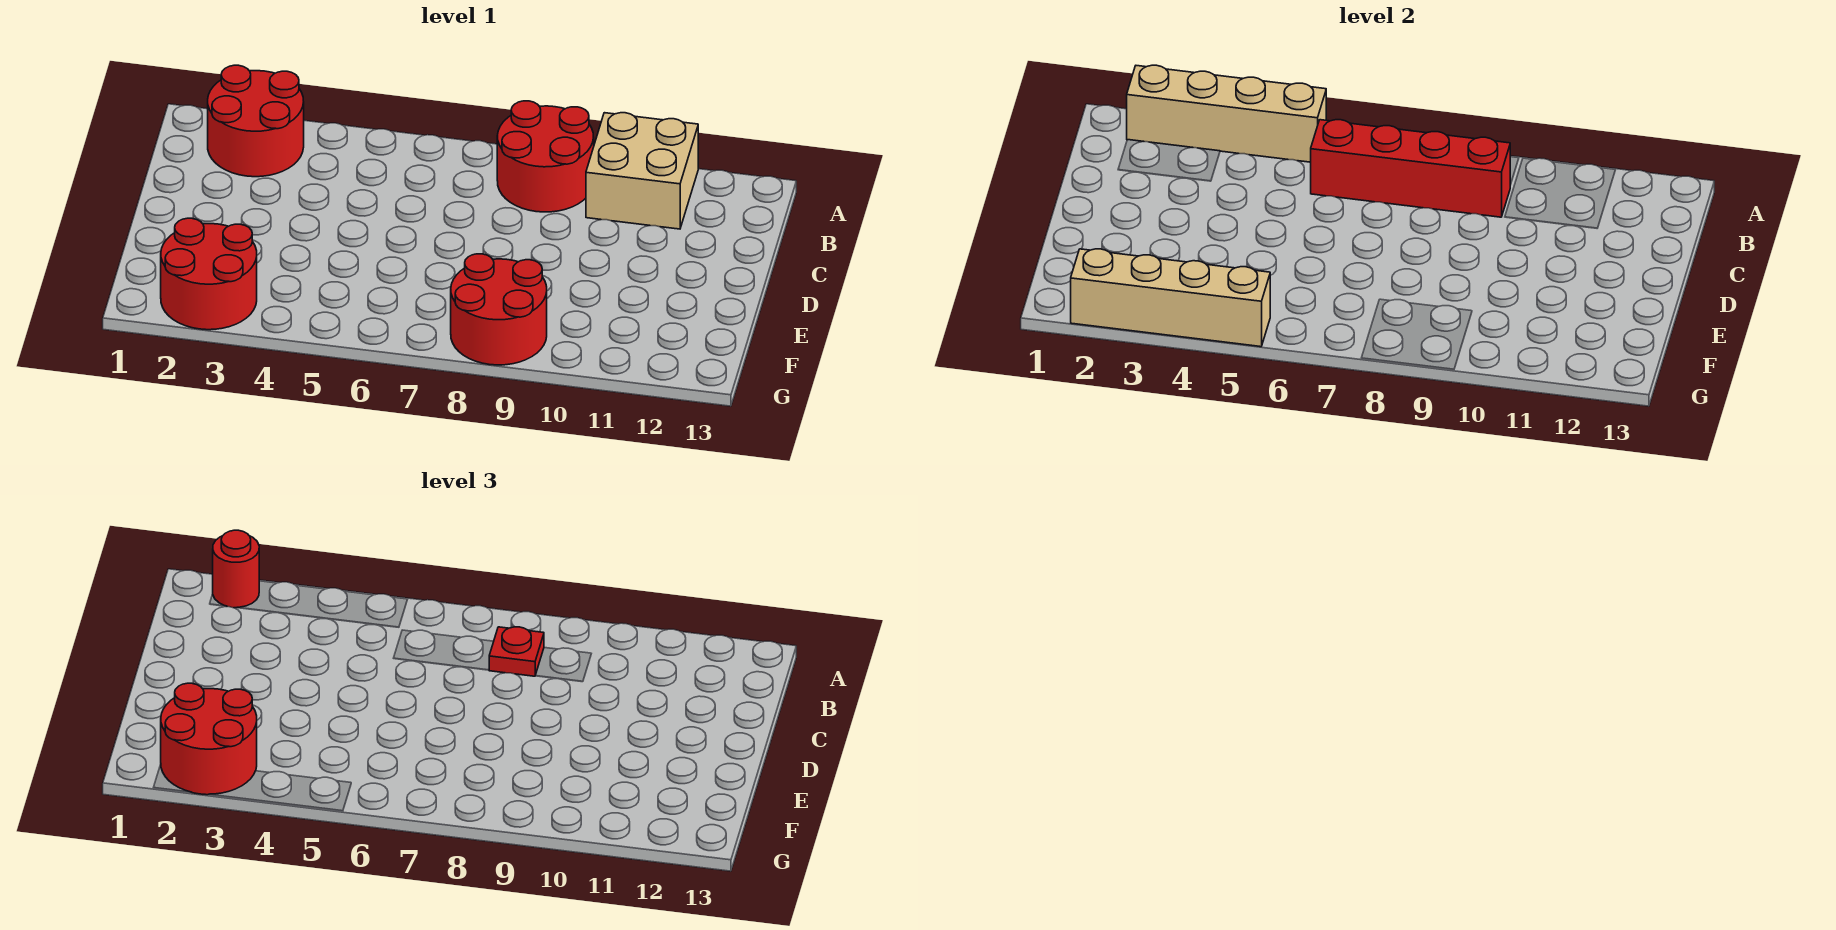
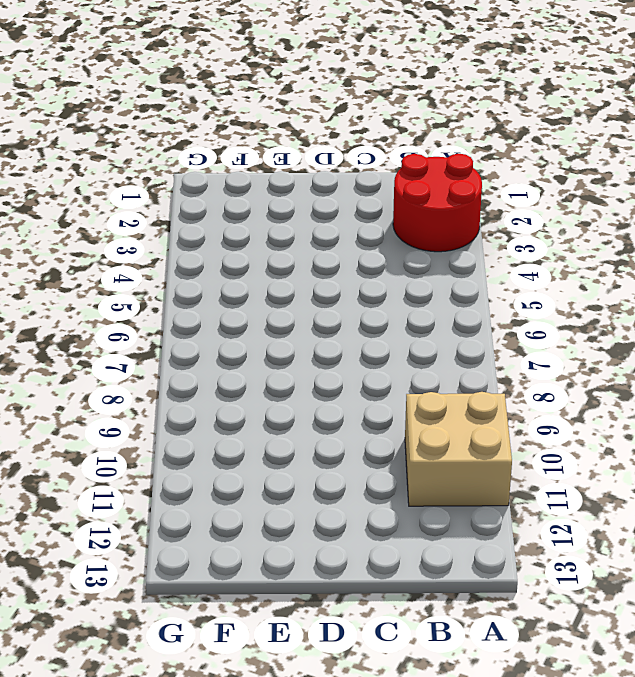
none -> red round brick A8:B9 level 1
none -> red round brick F2:G3 level 1

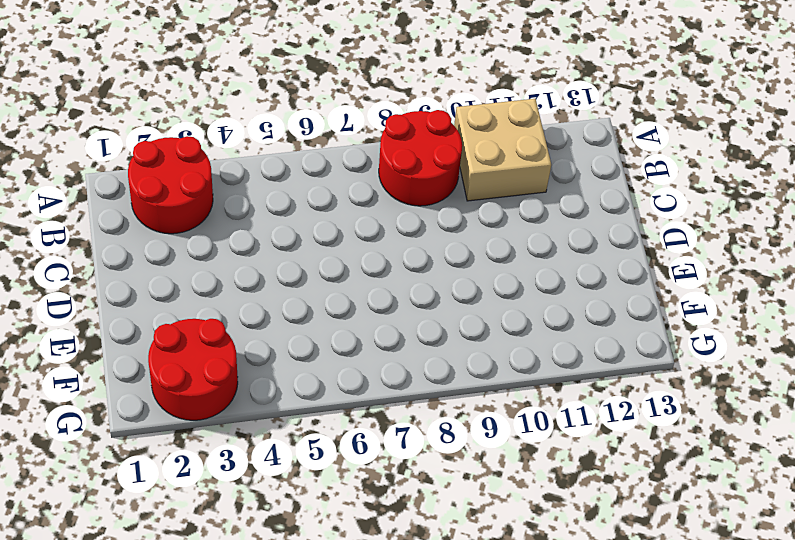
none -> red round brick F8:G9 level 1
none -> tan brick A2:A5 level 2

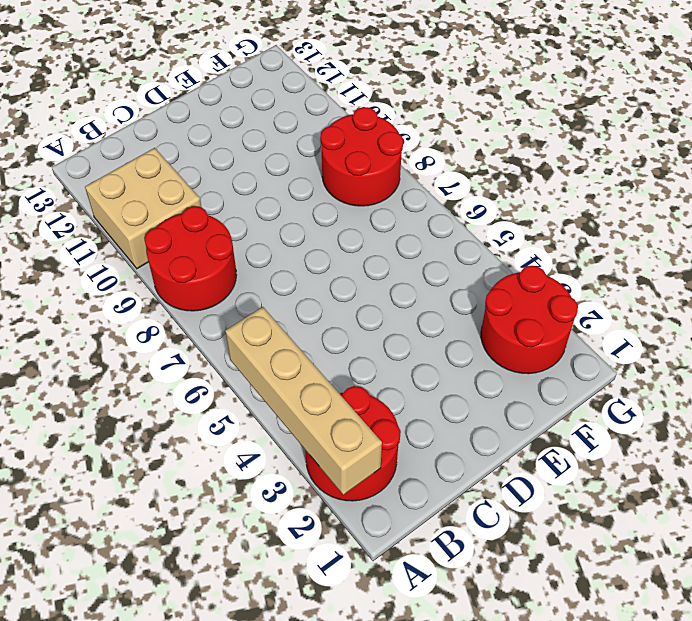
none -> red brick B6:B9 level 2
none -> tan brick G2:G5 level 2

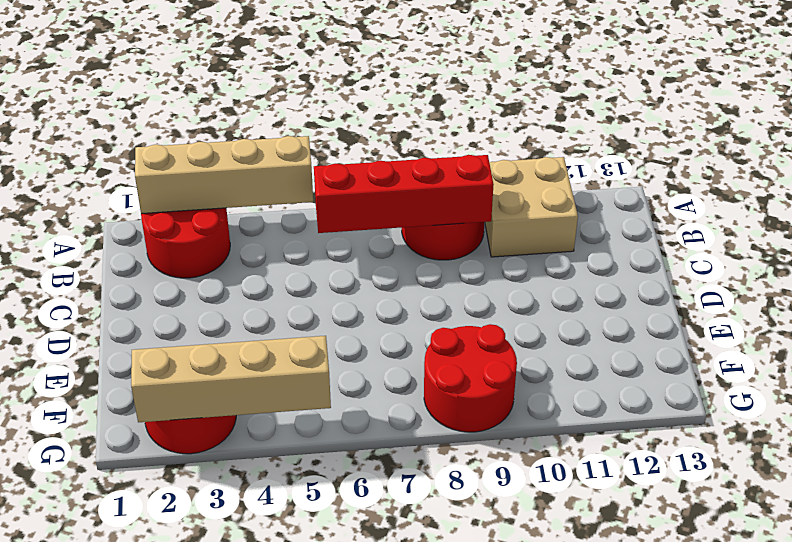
none -> red round brick A2 level 3
none -> red plate B8 level 3

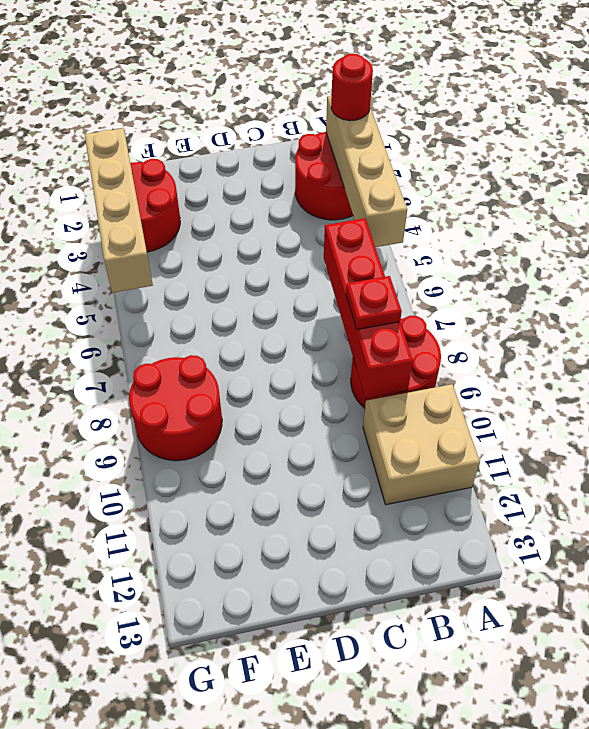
none -> red round brick F2:G3 level 3

